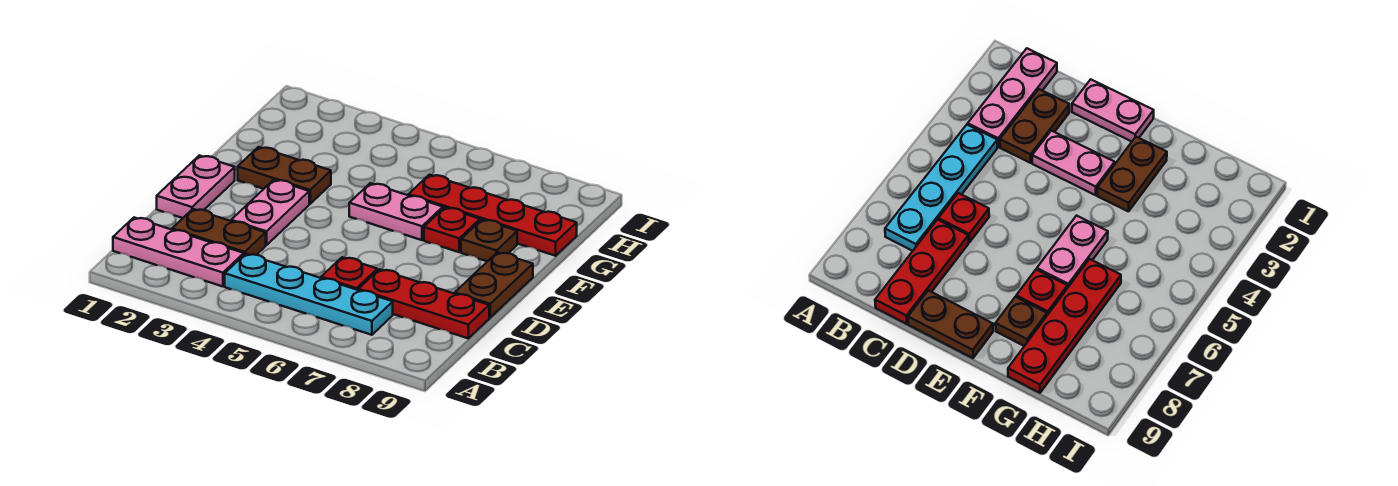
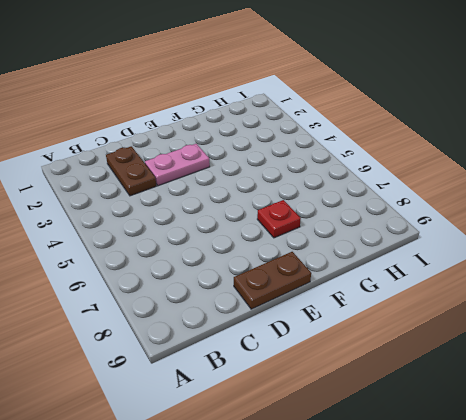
none -> pink plate B1:B3 level 1
none -> cyan plate B4:B7 level 1
none -> red plate C6 level 1

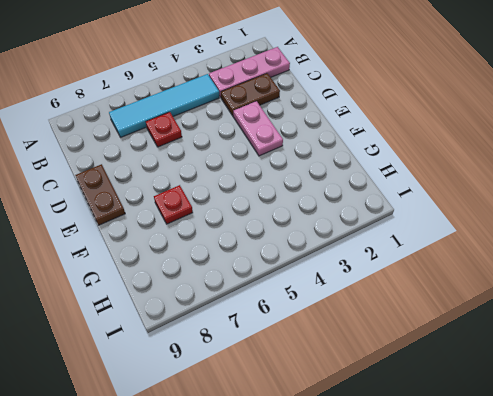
cyan tile B4:B7 level 1 -> cyan plate B4:B7 level 1
none -> red plate C7:C9 level 1
none -> pink plate D1:E1 level 1
none -> brown plate F2:F3 level 1

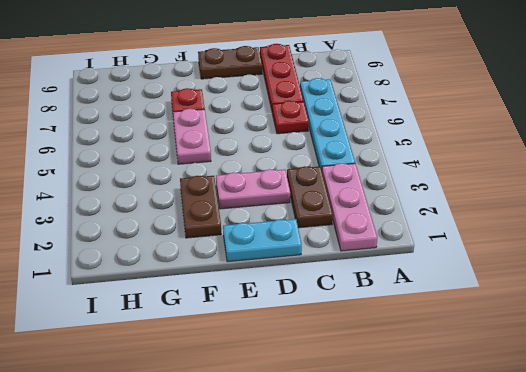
cyan plate D1:E1 level 1 -> pink plate D1:E1 level 1
none -> brown plate F8 level 1
none -> red plate G6:G9 level 1

